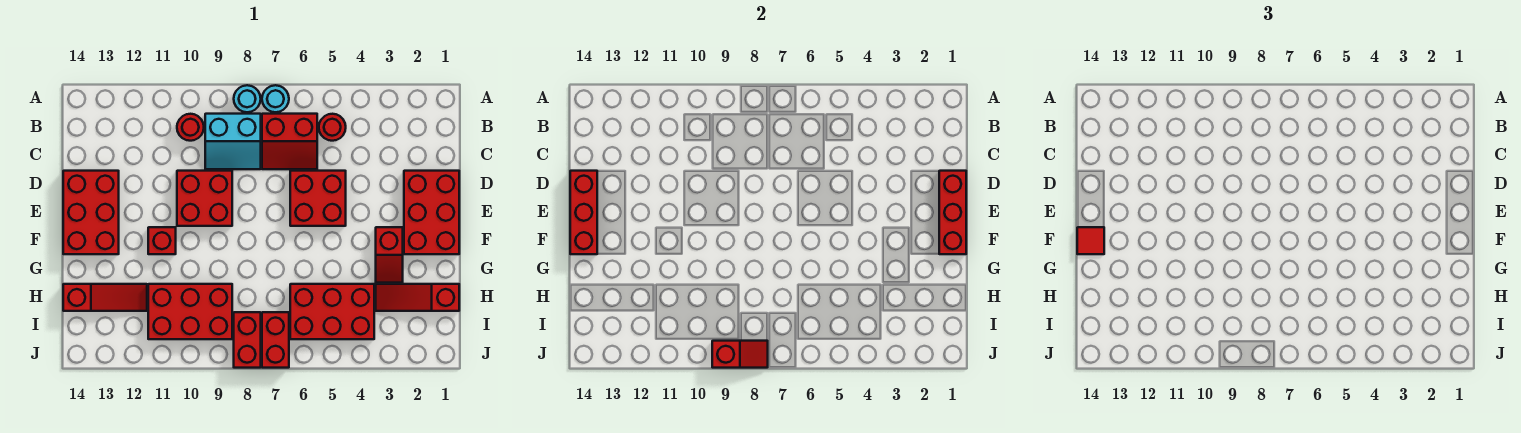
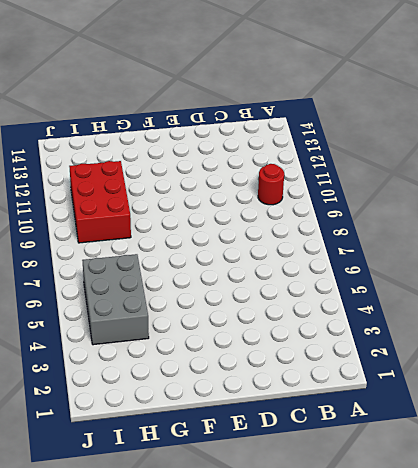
grey brick H4:I6 level 1 -> red brick H4:I6 level 1
none -> cyan round brick A7 level 1
none -> cyan round brick A8 level 1
none -> red round brick B5 level 1

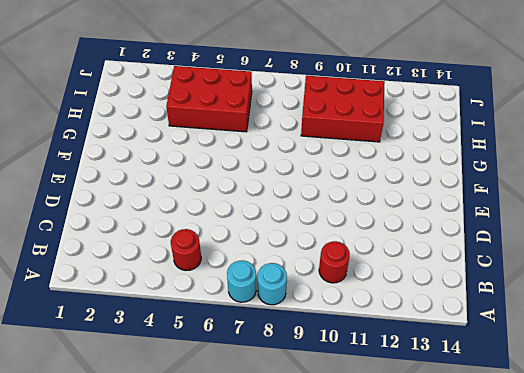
none -> red slope B6:C7 level 1 top B
none -> cyan slope B8:C9 level 1 top B
none -> red brick D1:F2 level 1

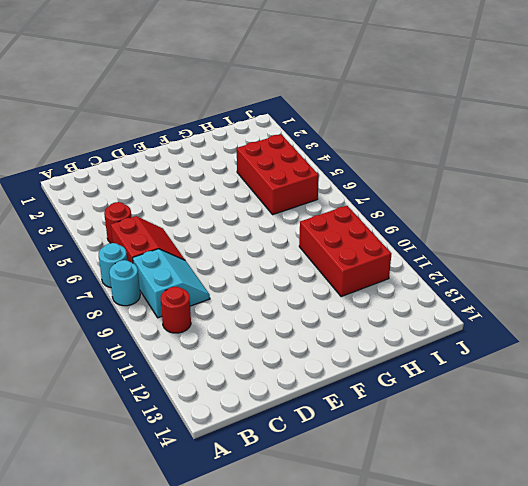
none -> red brick D1:F2 level 1
none -> red brick D5:E6 level 1
none -> red brick D9:E10 level 1

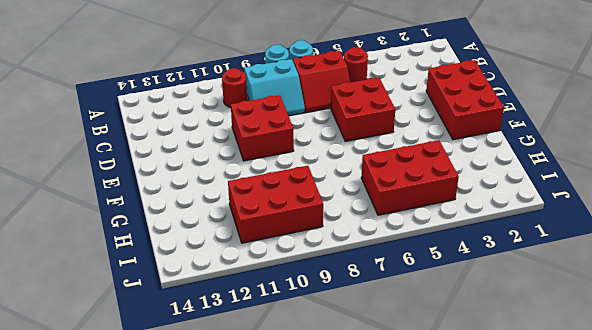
none -> red brick D13:F14 level 1
none -> red slope F3:G3 level 1 top F
none -> red brick F11 level 1

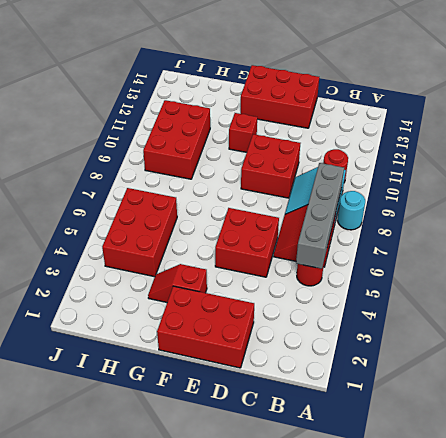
grey brick B5:B8 level 2 -> none
none -> cyan round brick A7 level 1
none -> red slope H1:H3 level 1 top 1
none -> red slope H12:H14 level 1 top 14

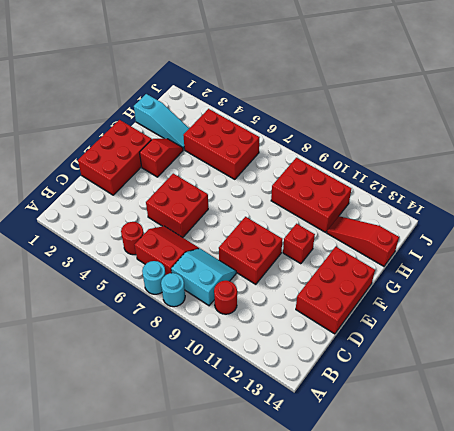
cyan slope H1:H3 level 1 top 1 -> red slope H1:H3 level 1 top 1
none -> red brick I7:J7 level 1
none -> red brick I8:J8 level 1
none -> red brick D1:F1 level 2

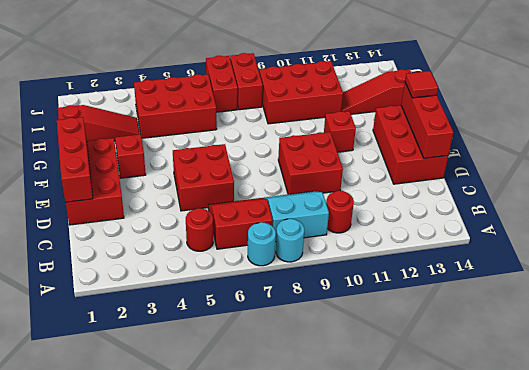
none -> red slope J8:J9 level 2 top 9

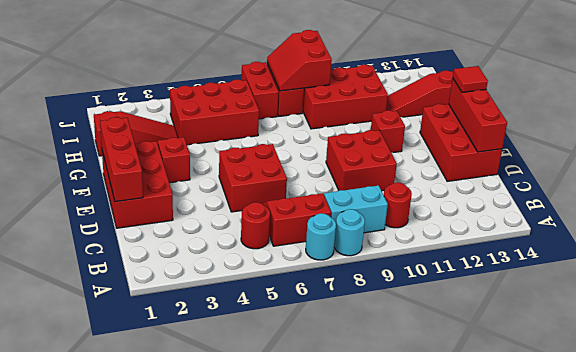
red slope I8:J9 level 2 top 9 -> red slope J8:J9 level 2 top 9

